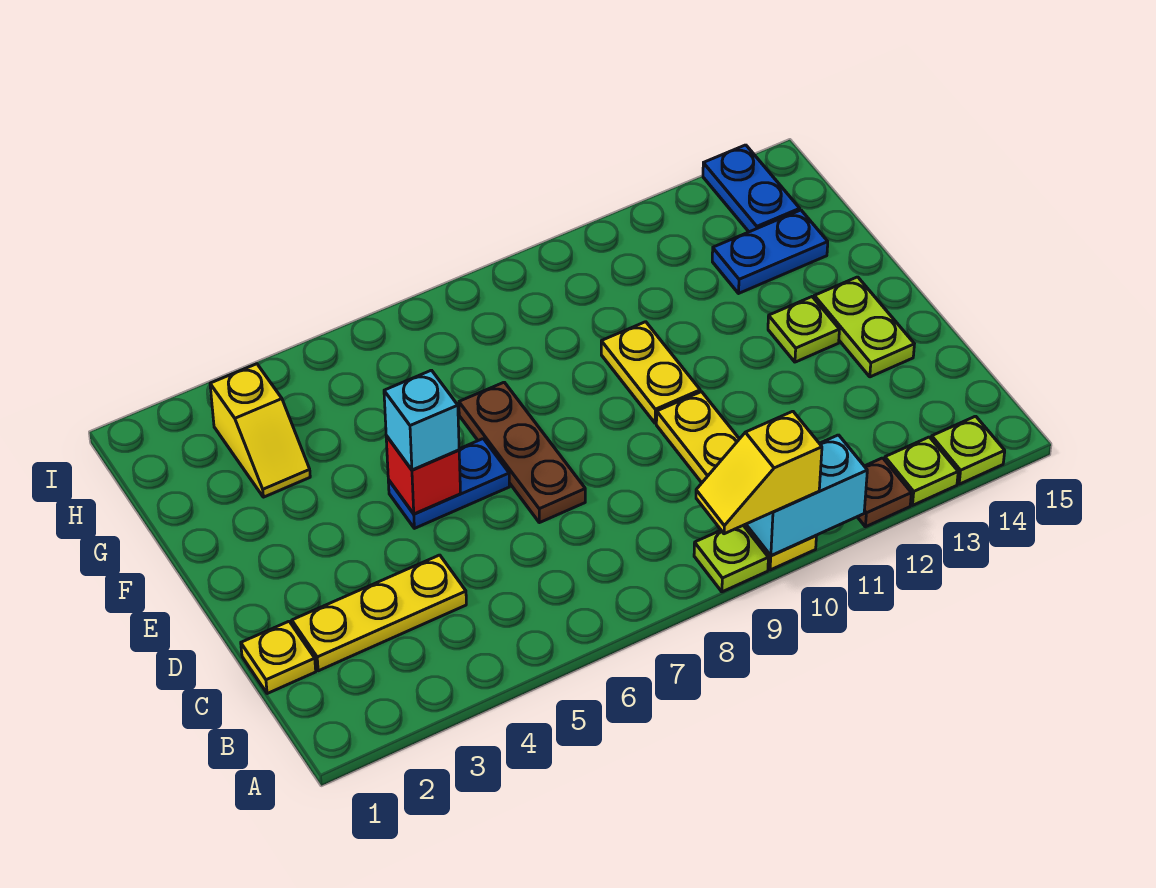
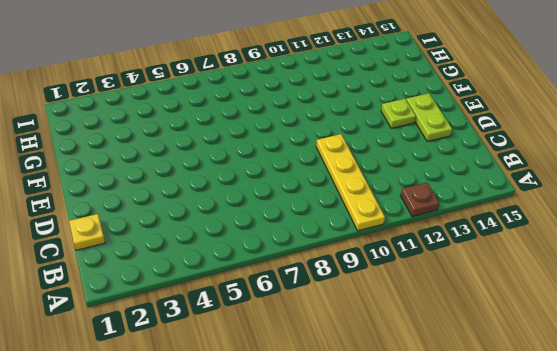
none -> lime plate A9 level 1
none -> lime plate A13 level 1
none -> lime plate A14 level 1

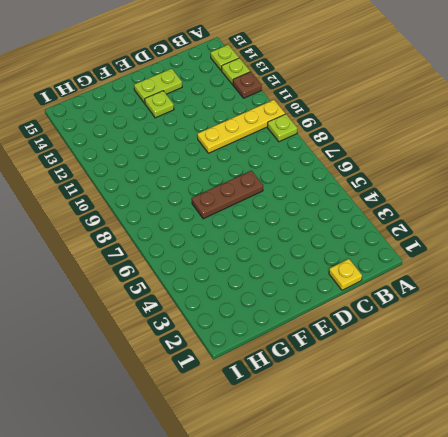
none -> yellow plate C2:C4 level 1
none -> blue plate E5:E6 level 1
none -> yellow plate E10:F10 level 1

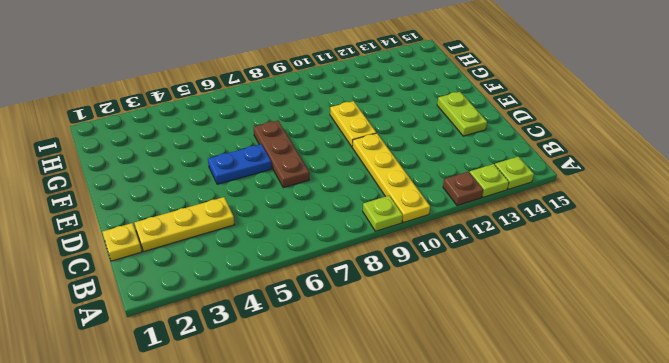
none -> lime plate E13 level 1
none -> yellow slope G3:H3 level 1 top H
none -> blue plate G13:G14 level 1

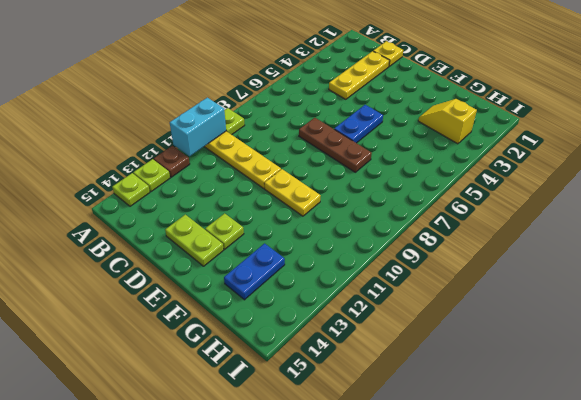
none -> blue plate H14:I14 level 1
none -> red brick E5 level 2
none -> yellow slope A9:A10 level 3 top 10

